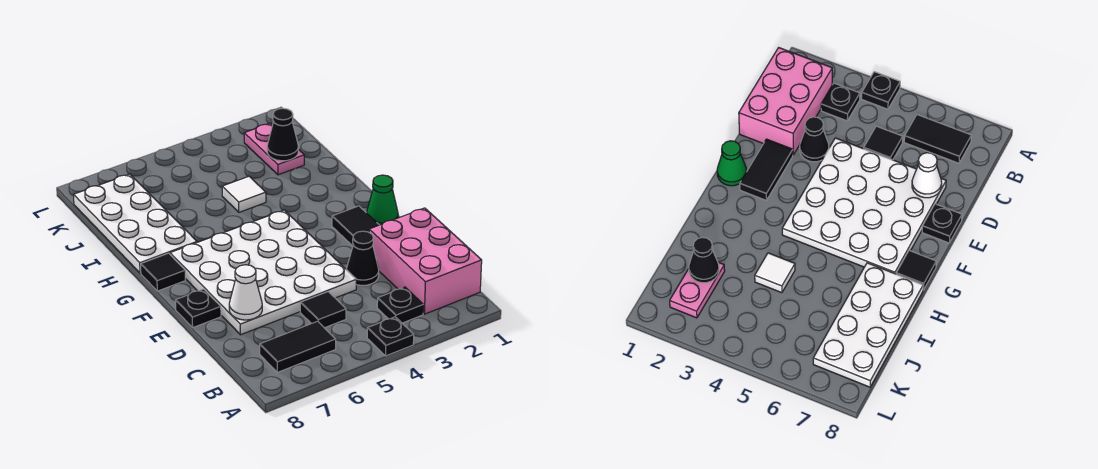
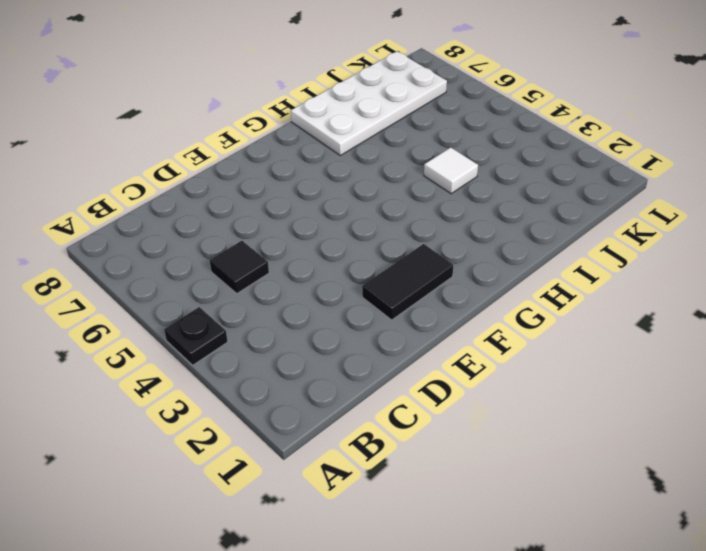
none -> pink brick B1:D2 level 1
none -> black plate B3 level 1
none -> black tile B6:B7 level 1

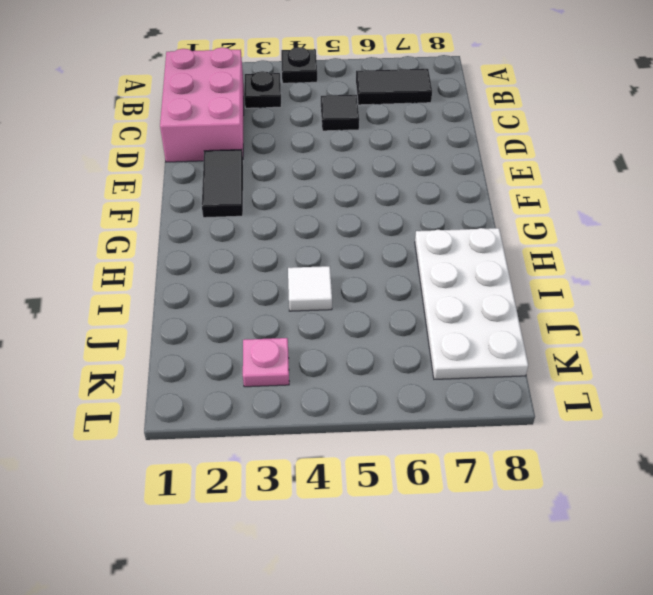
pink plate K3 level 1 -> none
none -> black cone D3 level 1
none -> white plate D4:G7 level 1
none -> black plate E8 level 1

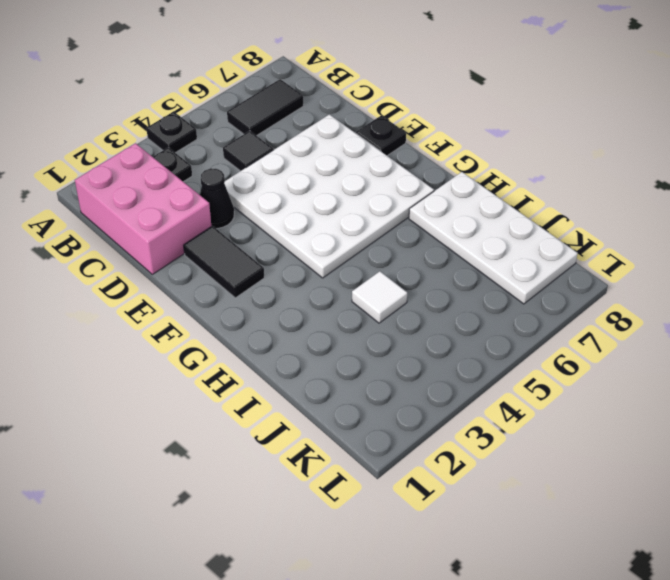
none -> green cone F1 level 1
none -> black tile G8 level 1
none -> pink plate J2:K2 level 1

